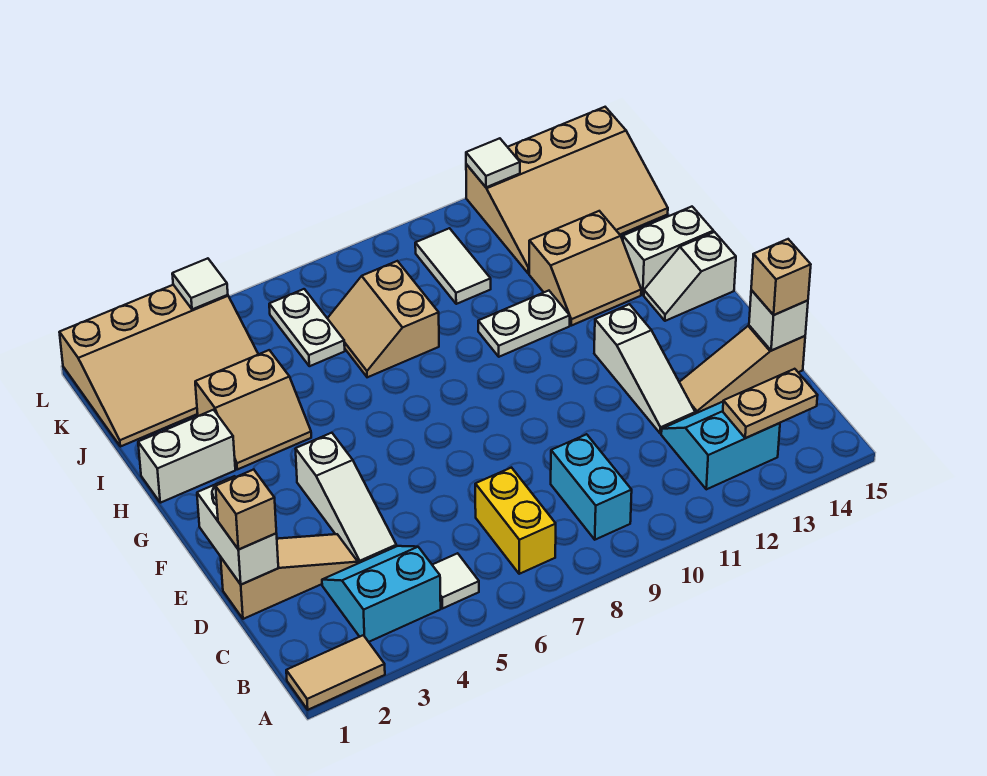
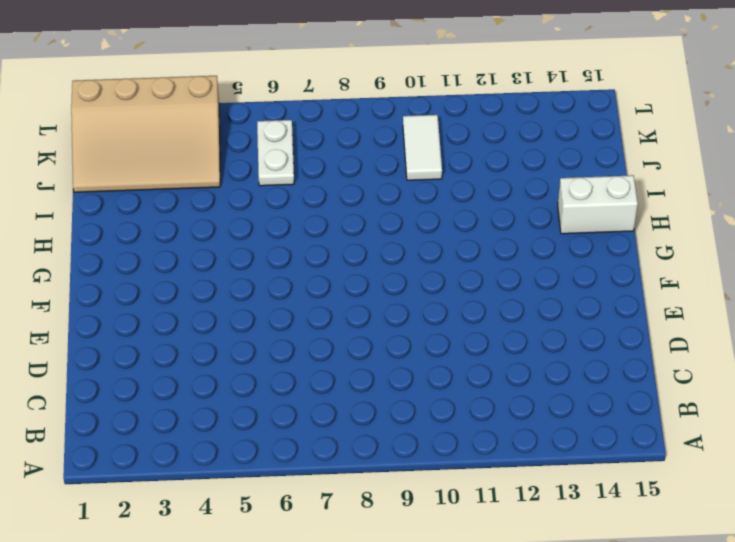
none -> tan tile A1:A2 level 1
none -> cyan slope B3:C4 level 1 top B
none -> white tile B5 level 1

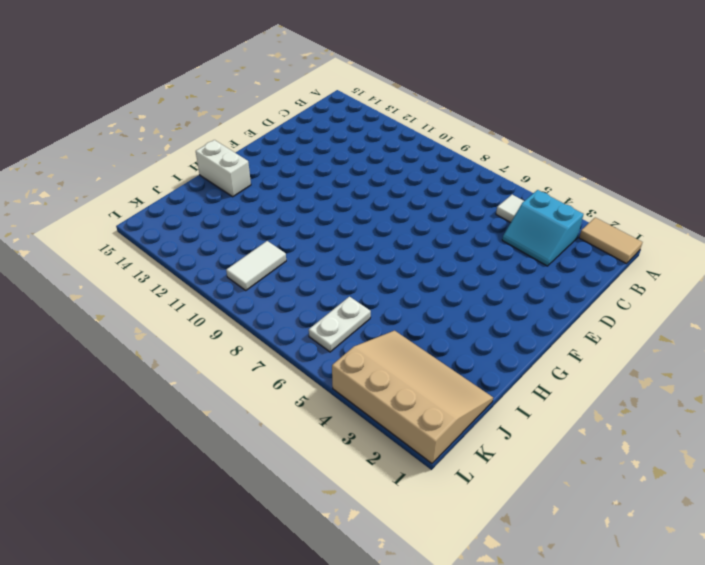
none -> yellow brick B7:C7 level 1
none -> cyan brick B9:C9 level 1
none -> cyan slope B12:C13 level 1 top B

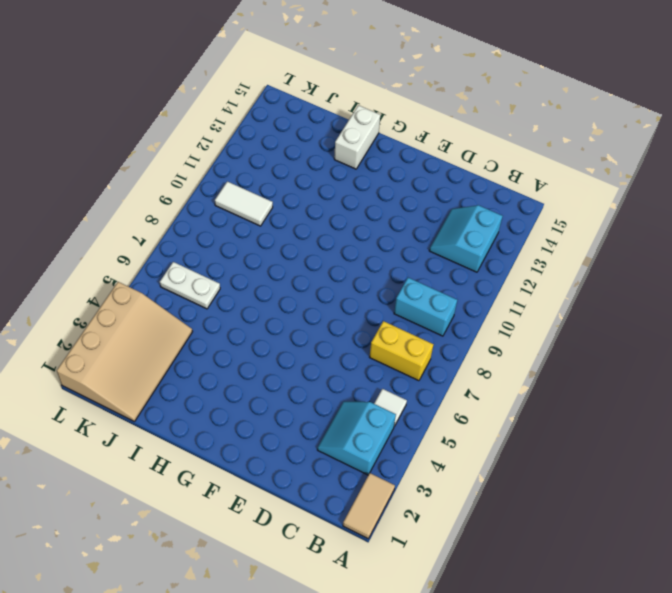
none -> tan slope D1:D3 level 1 top 1
none -> white slope D4:F4 level 1 top F
none -> white slope D12:F12 level 1 top F

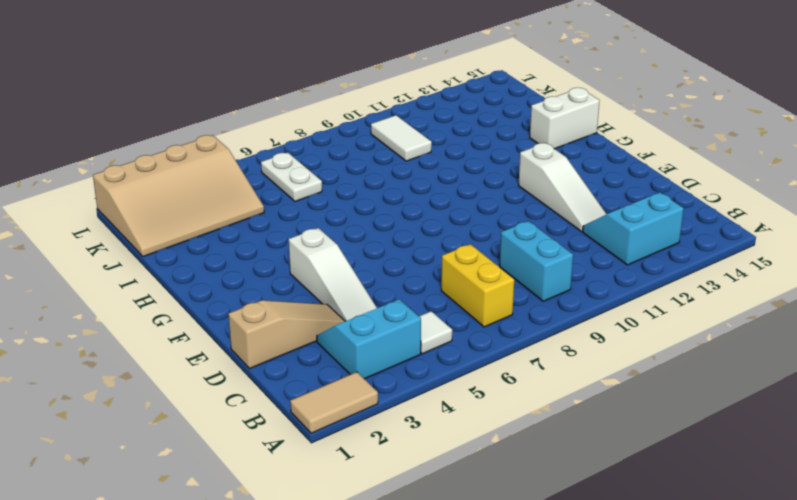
none -> tan slope D13:D15 level 1 top 15
none -> white slope G14:G15 level 1 top 15
none -> white brick H1:H2 level 1

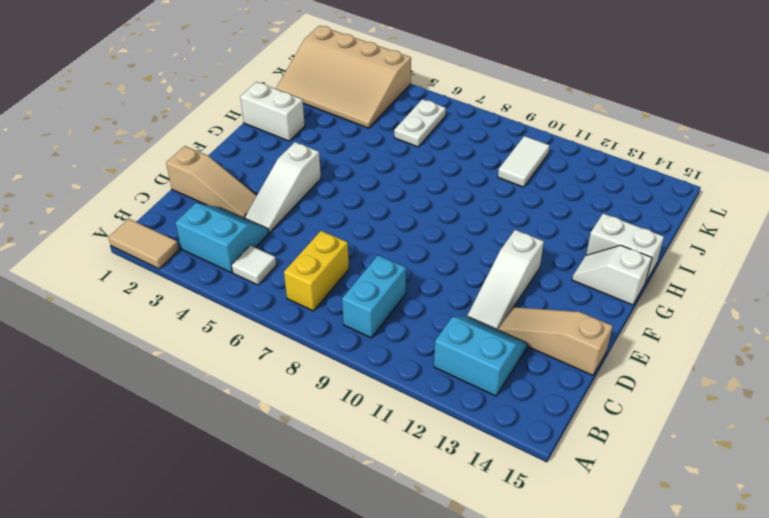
none -> tan slope H3:I4 level 1 top I
none -> white plate H10:H11 level 1
none -> tan slope H12:I13 level 1 top I

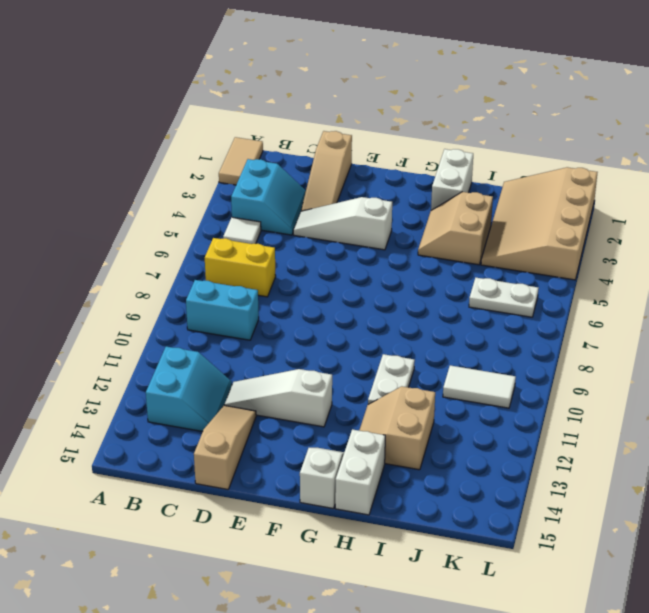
none -> tan slope I7:J8 level 1 top 8
none -> tan slope J12:L15 level 1 top L
none -> tan plate B13:B14 level 2

